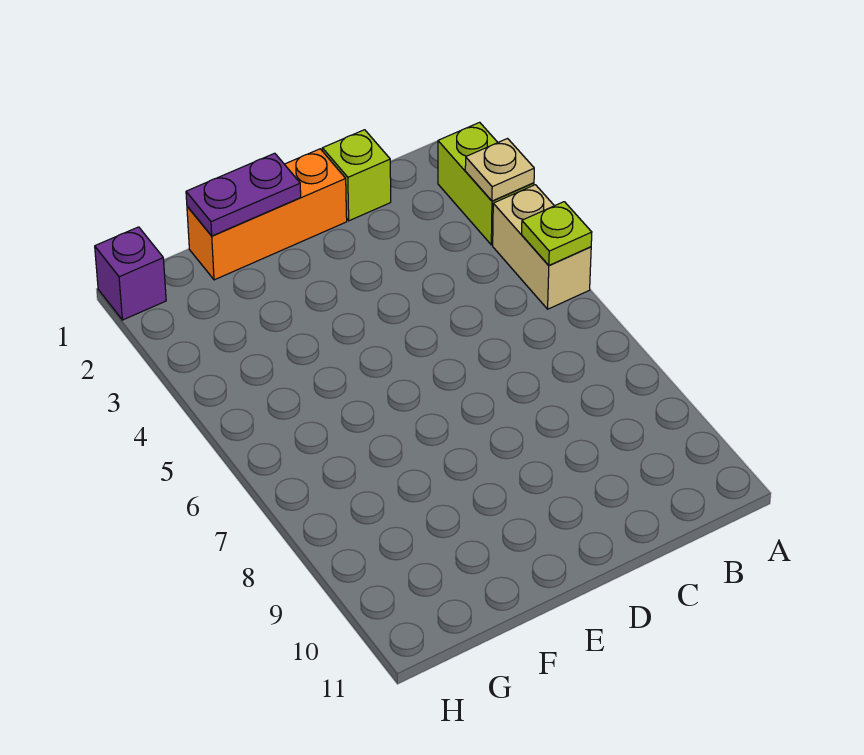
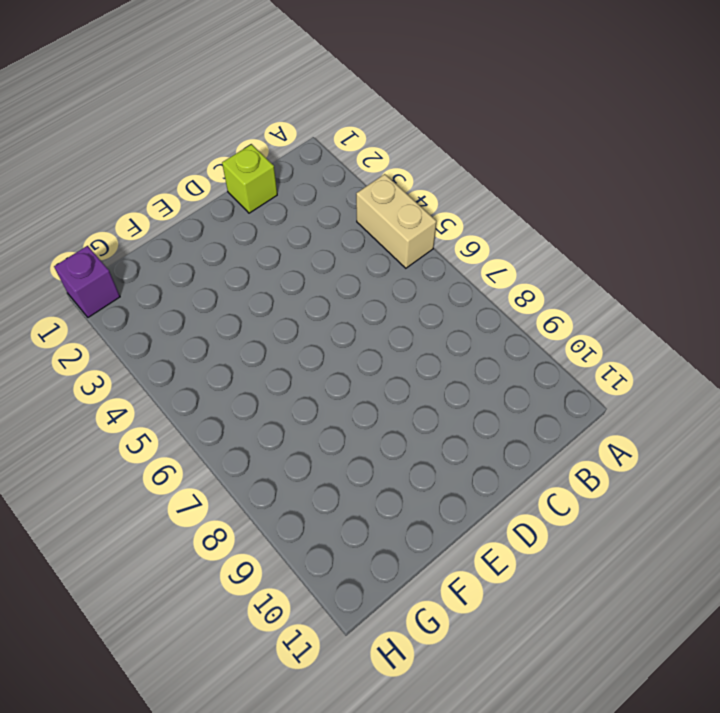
none -> lime brick A2:A3 level 1
none -> orange brick D1:F1 level 1

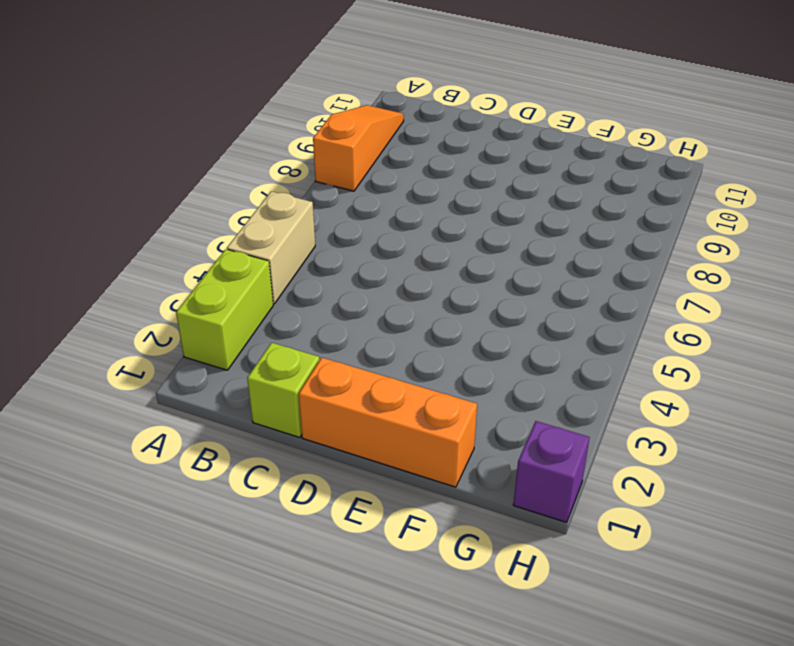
orange slope A8:A10 level 1 top 8 -> none
none -> tan plate A3 level 2
none -> lime plate A5 level 2

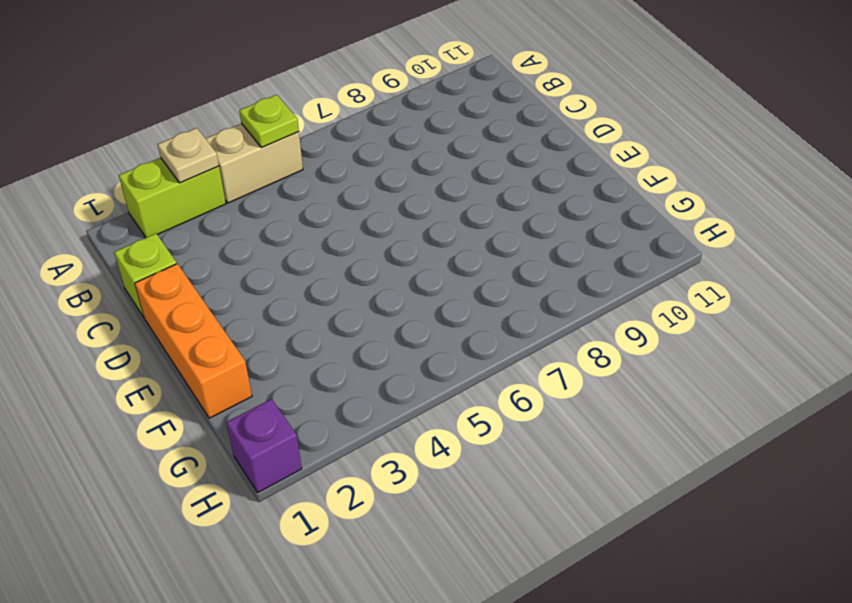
none -> purple plate E1:F1 level 2

